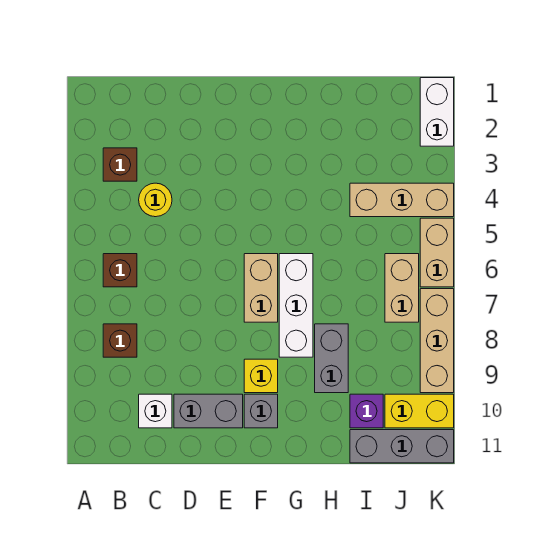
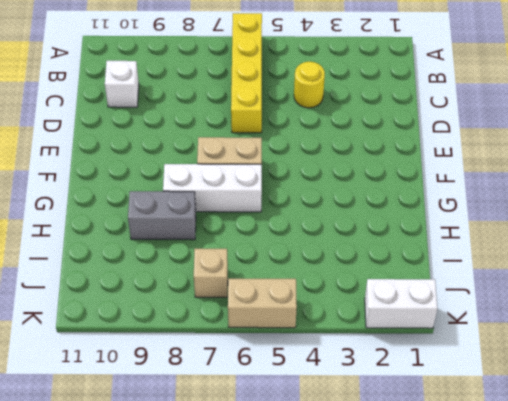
yellow brick A6:D6 level 1 -> brown brick B6 level 1
tan brick J7 level 1 -> tan brick J6:J7 level 1
none -> brown brick B3 level 1
none -> brown brick B8 level 1
none -> grey brick D10:E10 level 1

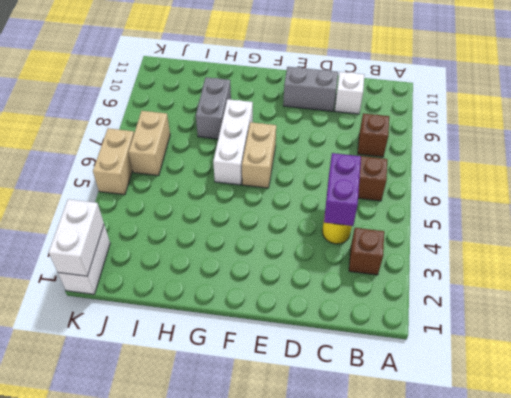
purple brick C4:C5 level 2 -> none
white brick K1:K2 level 2 -> none
none -> yellow brick F9 level 1
none -> grey brick F10 level 1
none -> tan brick I4:K4 level 1

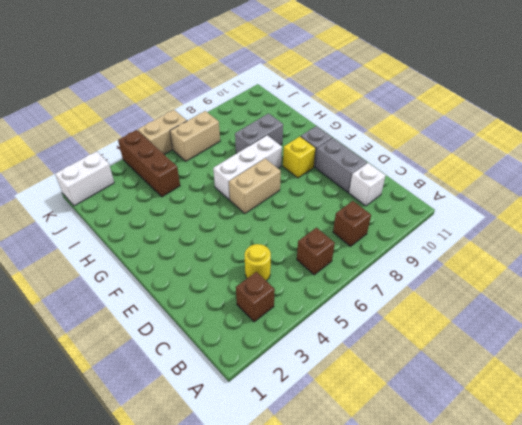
brown brick I4:K4 level 1 -> tan brick I4:K4 level 1
none -> purple brick I10 level 1
none -> grey brick I11:K11 level 1
none -> yellow brick J10:K10 level 1

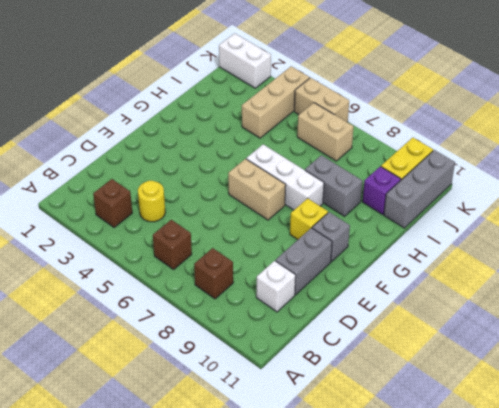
none -> tan brick K7:K9 level 1

